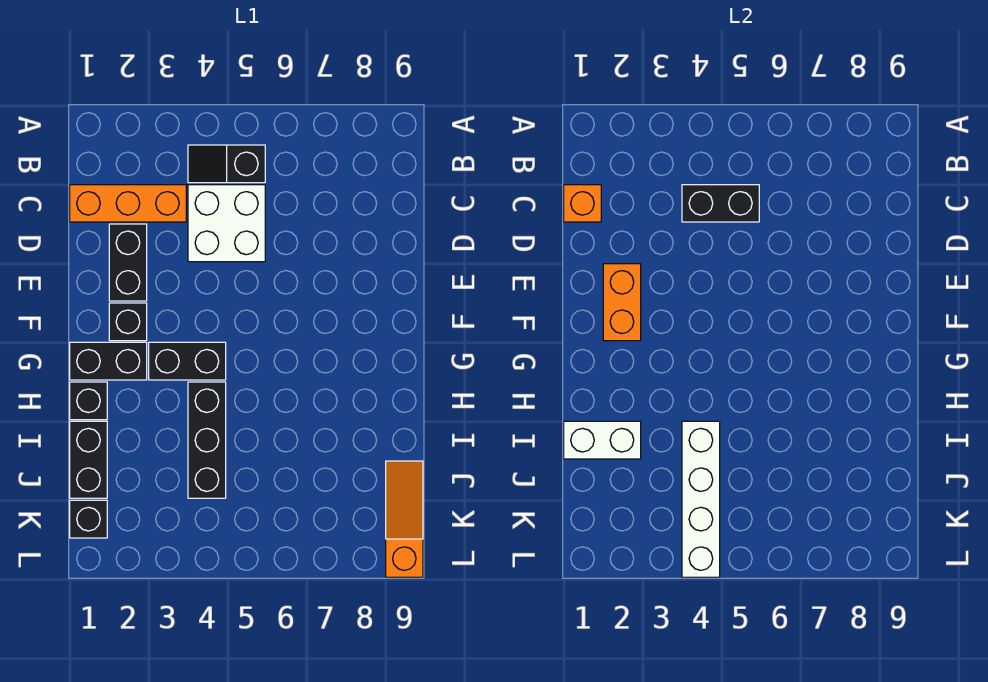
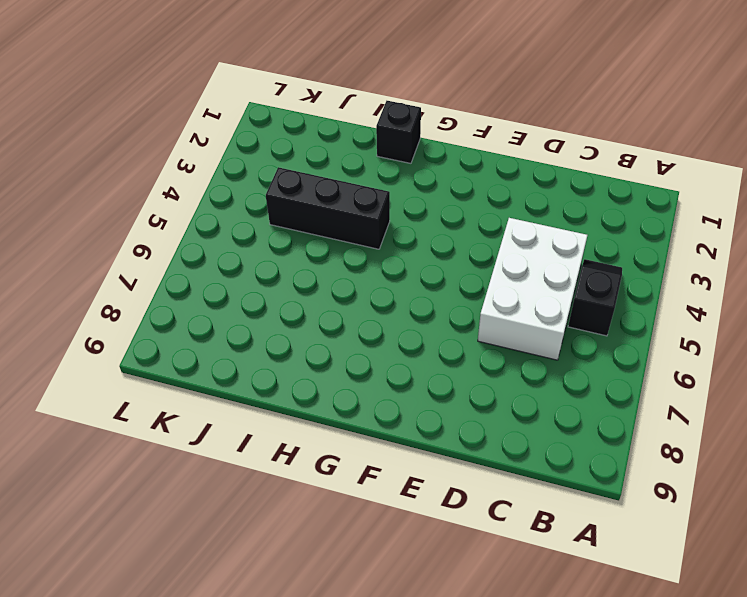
white brick C4:D6 level 1 -> white brick C4:D5 level 1
none -> orange brick C1:C3 level 1
none -> black brick D2:E2 level 1
none -> black brick F2 level 1

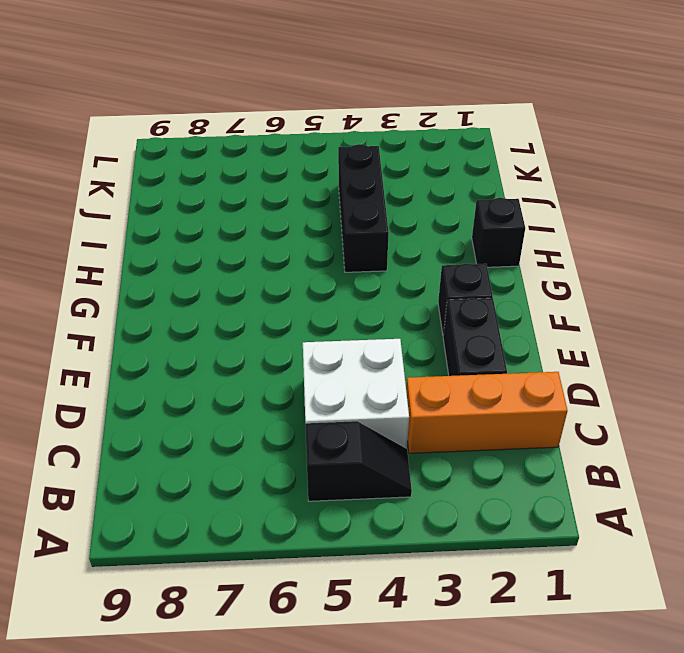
none -> black brick G1:G2 level 1
none -> black brick G3:G4 level 1
none -> black brick I1:J1 level 1

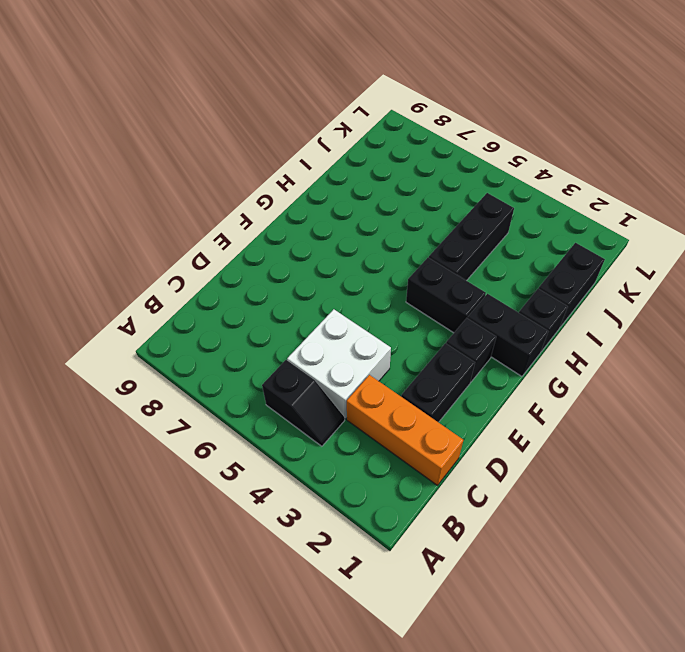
none -> orange slope J9:L9 level 1 top L
none -> black brick K1 level 1
none -> orange brick C1 level 2

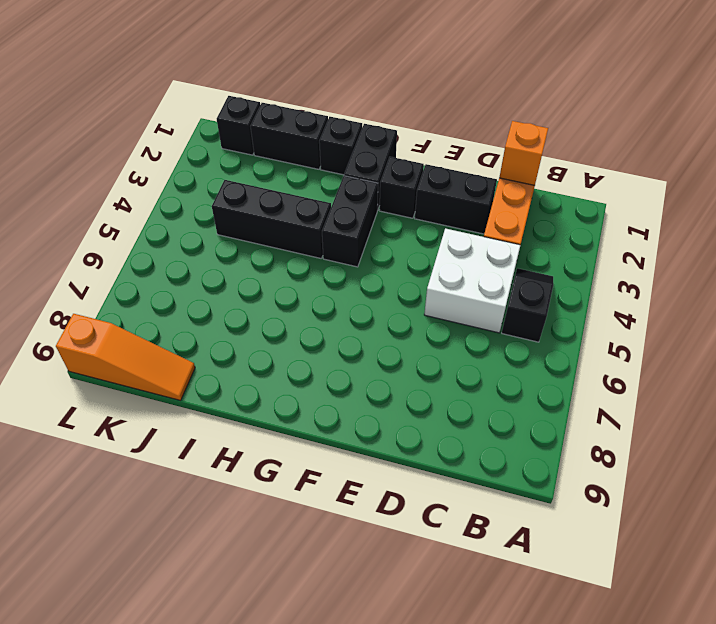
none -> black brick C4:C5 level 2
none -> orange brick E2:F2 level 2
none -> white brick I1:I2 level 2

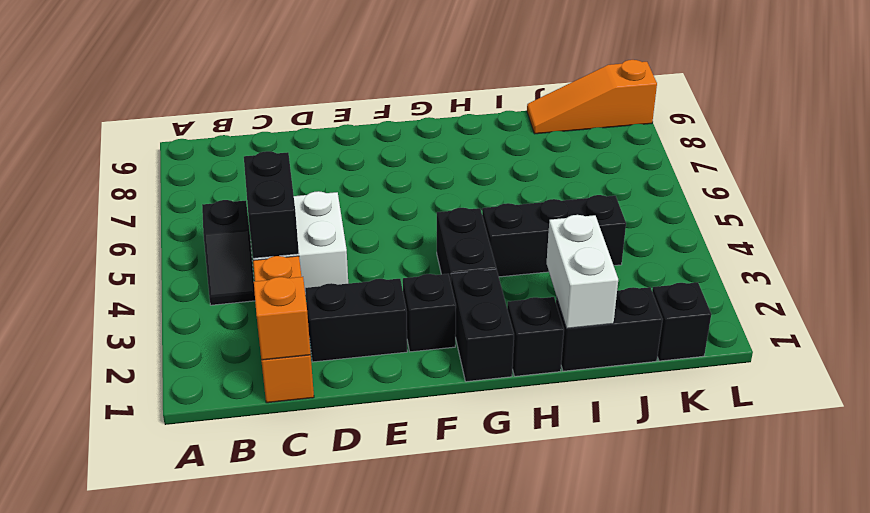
none -> orange brick E2:F2 level 2
none -> white brick I4:L4 level 2

